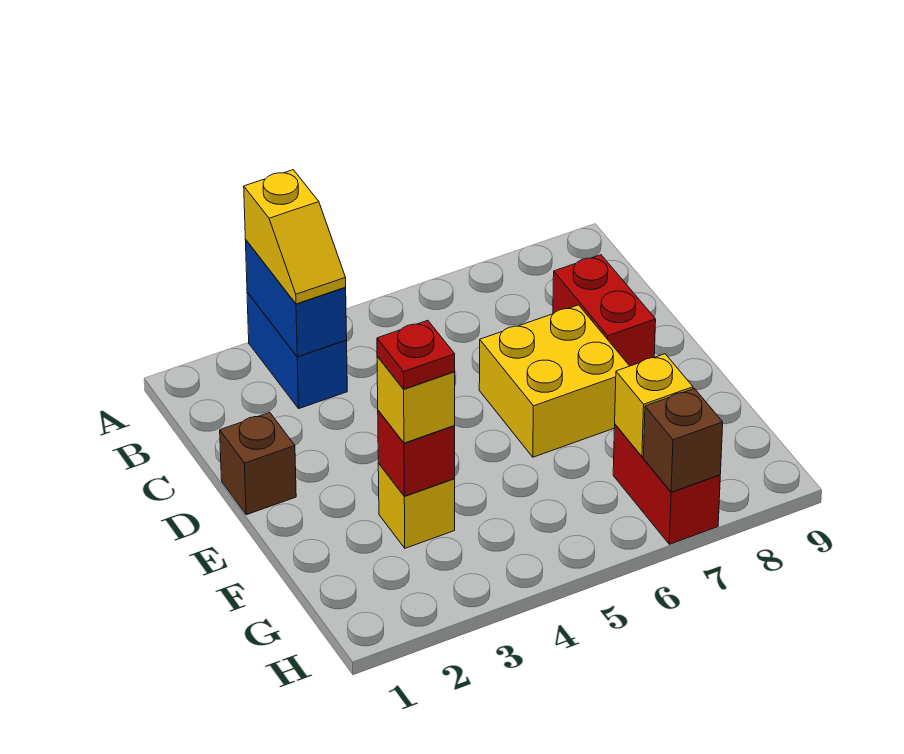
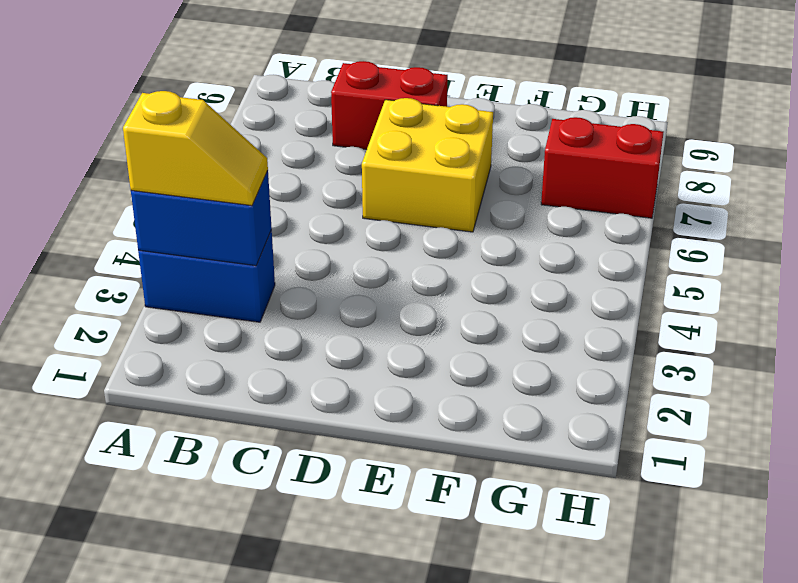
none -> brown brick D1 level 1
none -> yellow brick F3 level 1
none -> red brick F3 level 2

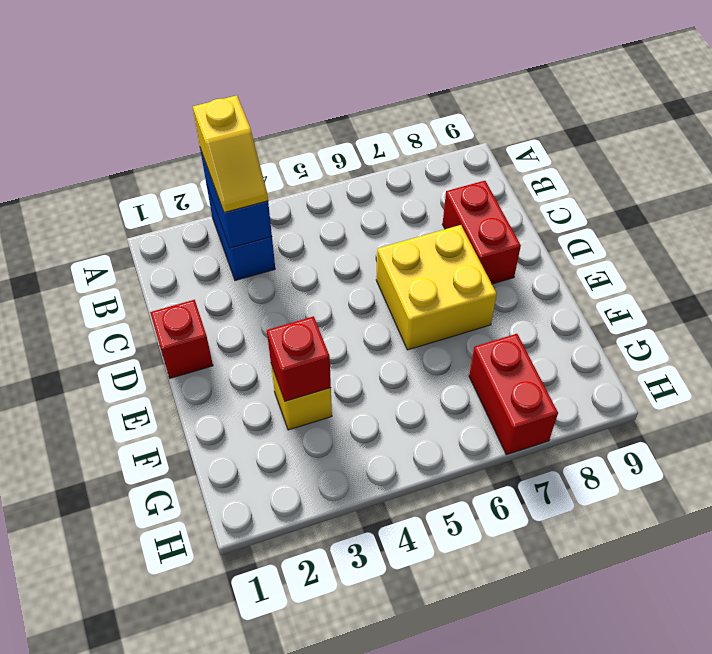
red brick D1 level 1 -> brown brick D1 level 1
none -> yellow brick G7 level 2
none -> brown brick H7 level 2
none -> yellow brick F3 level 3

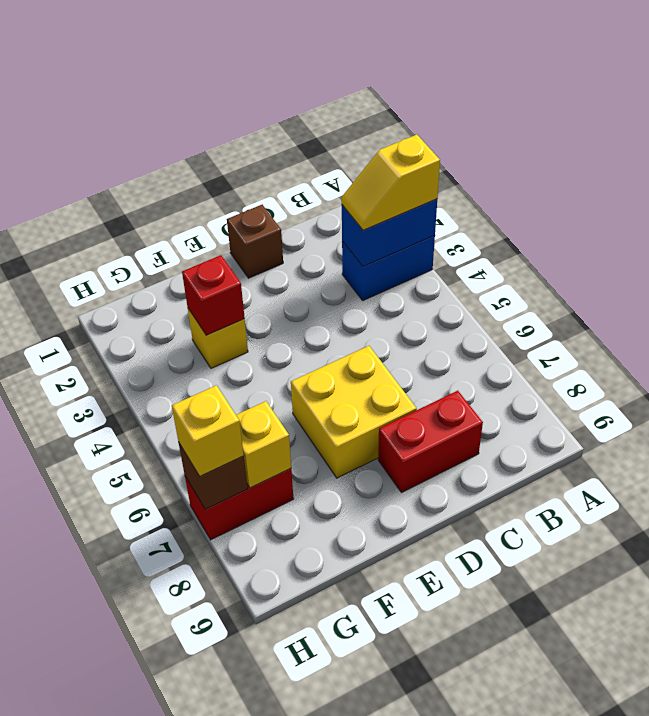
yellow brick H7 level 3 -> yellow brick F3 level 3
none -> red plate F3 level 4

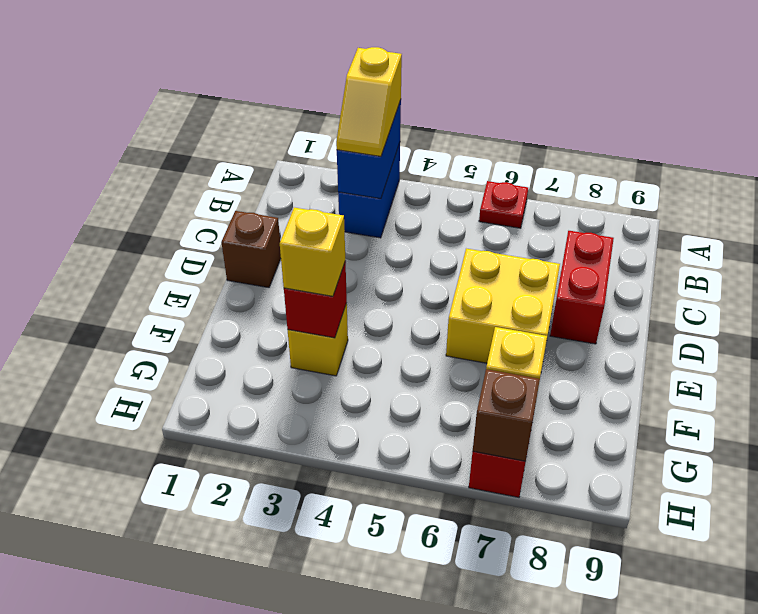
red plate A6 level 1 -> red plate F3 level 4

